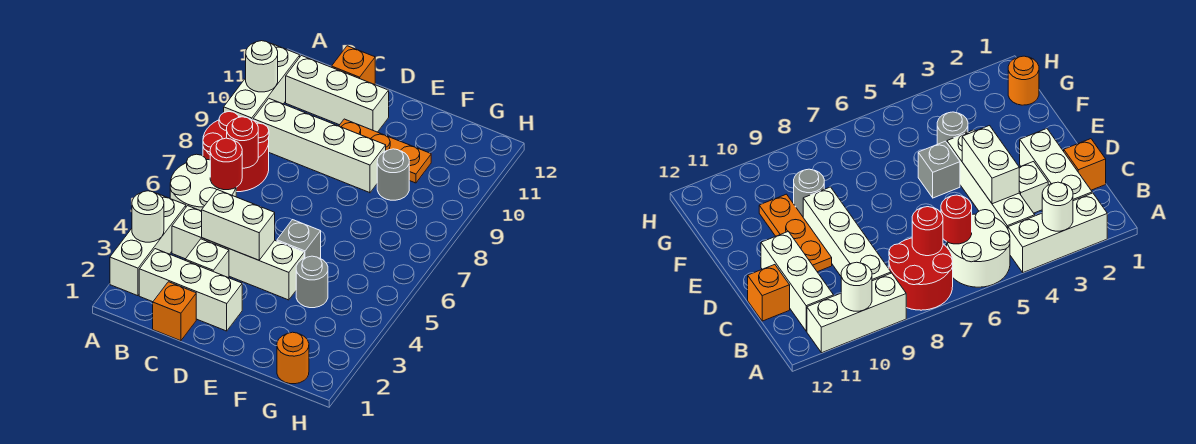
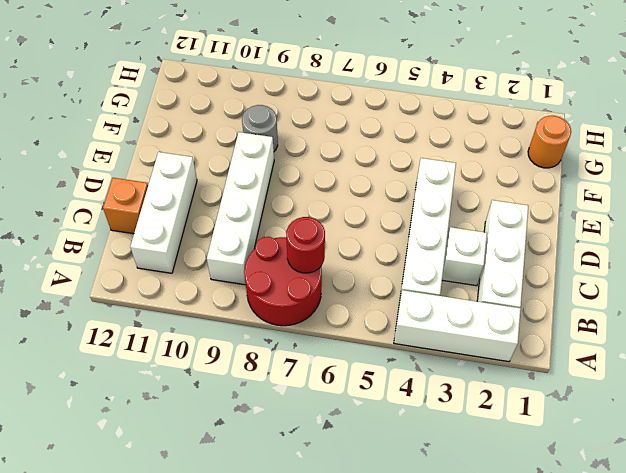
none -> white round brick A5:B6 level 1
none -> white brick A9:A11 level 1
none -> orange brick C1 level 1

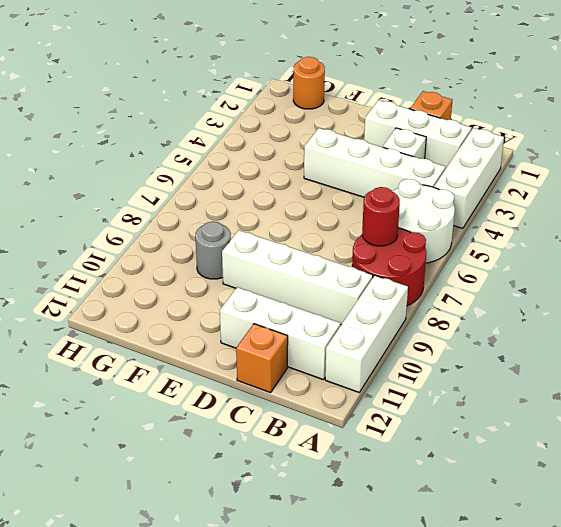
none -> orange plate D10:F10 level 1
none -> grey brick E5 level 1
none -> grey round brick F4 level 1

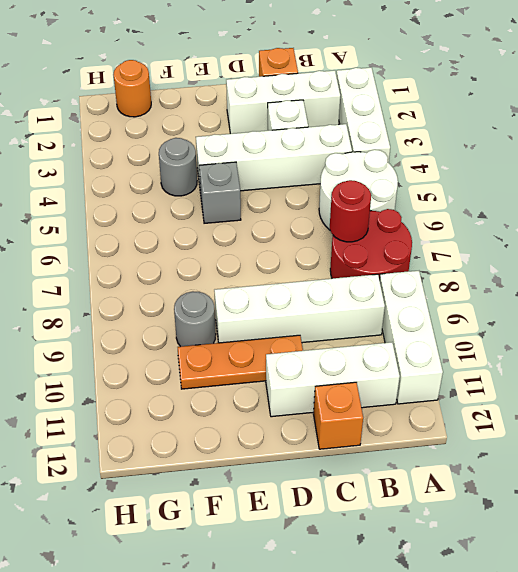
none -> white round brick A3 level 2
none -> white round brick A10 level 2
none -> red round brick B6 level 2

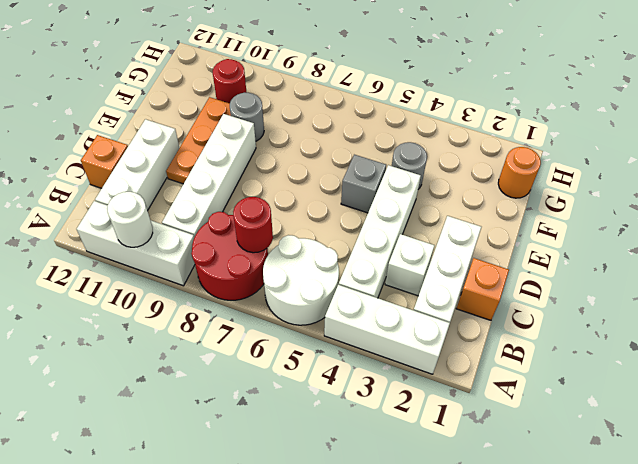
red round brick G10 level 1 -> red round brick B6 level 2
none -> white round brick A3 level 2
none -> white brick C4:D4 level 2

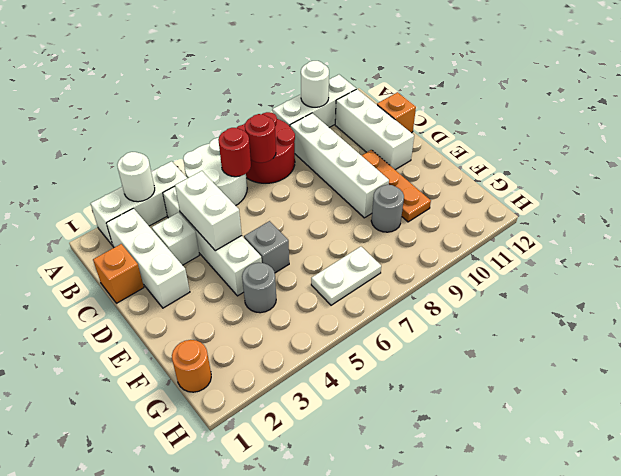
white plate G6:G7 level 1 -> none

